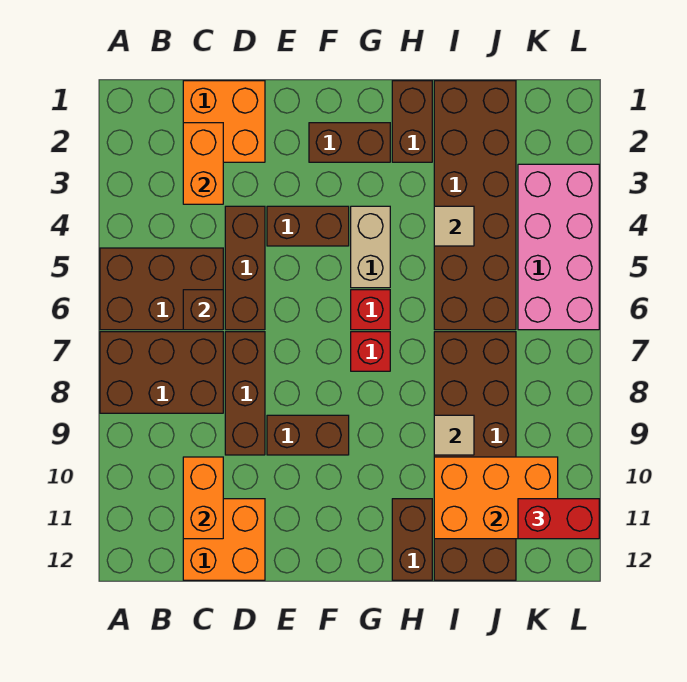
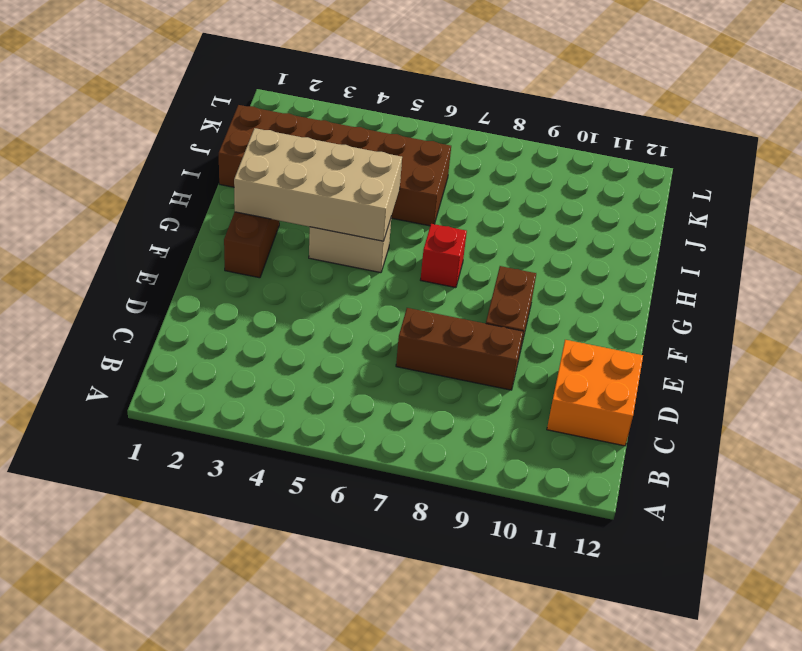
tan brick G2:H5 level 2 -> none
none -> brown brick A5:C6 level 1
none -> brown brick A7:C8 level 1
none -> orange brick C1:D2 level 1

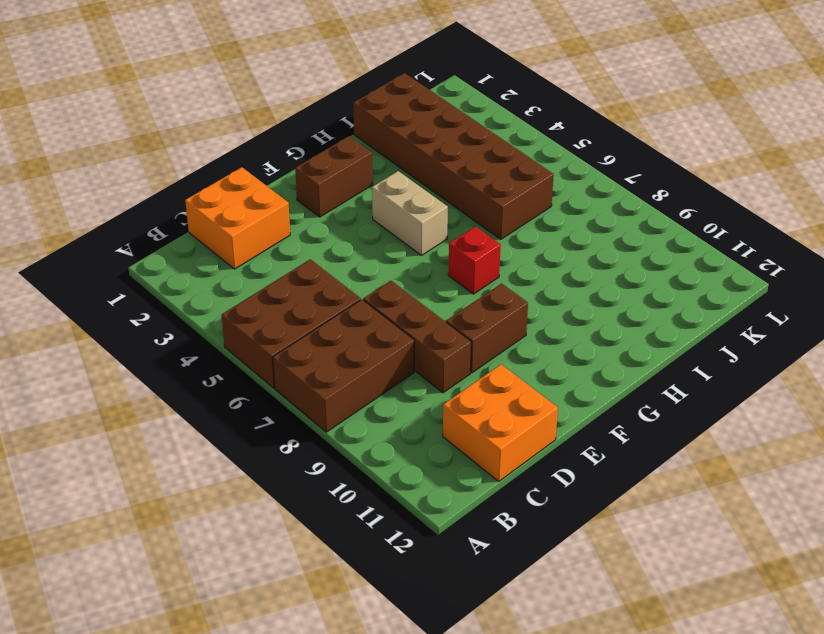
none -> brown brick D4:D6 level 1
none -> brown brick E4:F4 level 1
none -> red brick G6 level 1

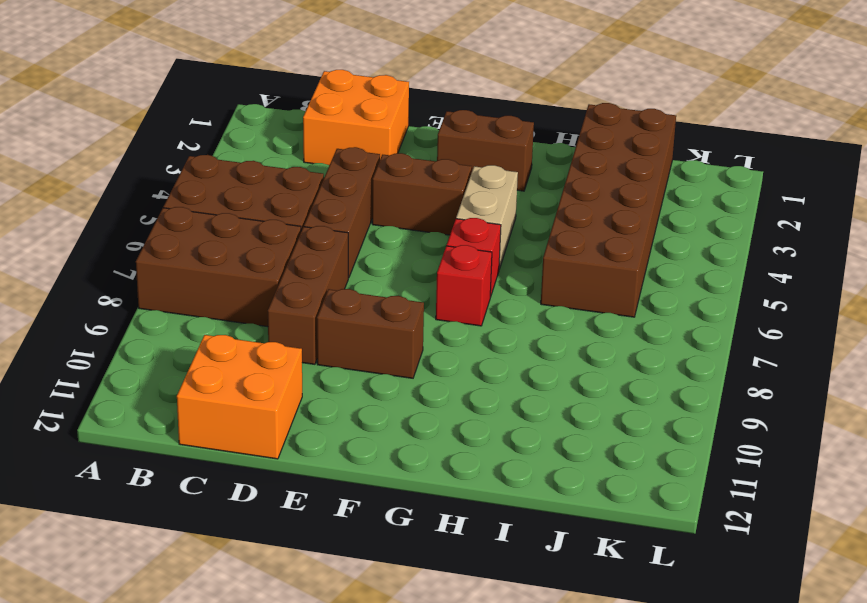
none -> brown brick H1:H2 level 1
none -> brown brick H11:H12 level 1
none -> brown brick I7:J12 level 1

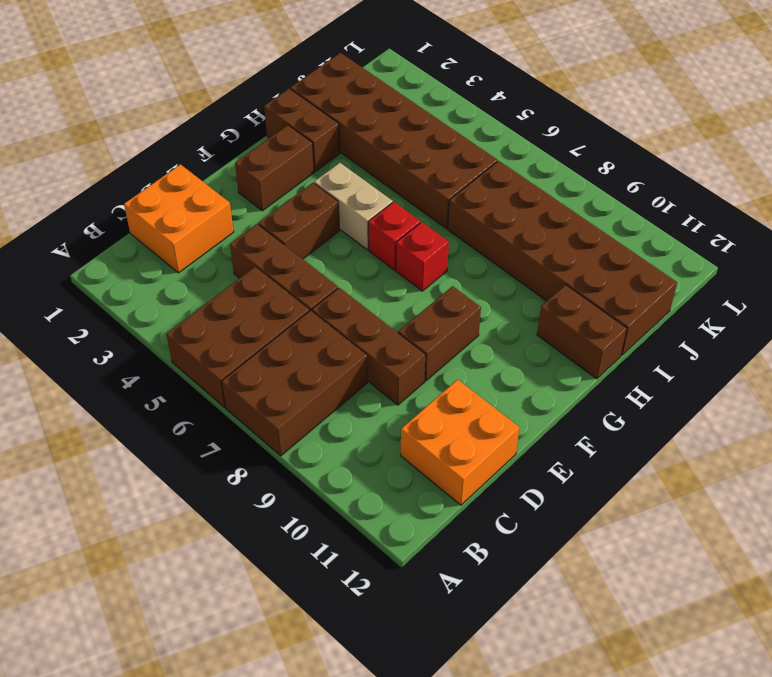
none -> pink brick K3:L6 level 1
none -> orange brick C2:C3 level 2
none -> brown brick C6 level 2

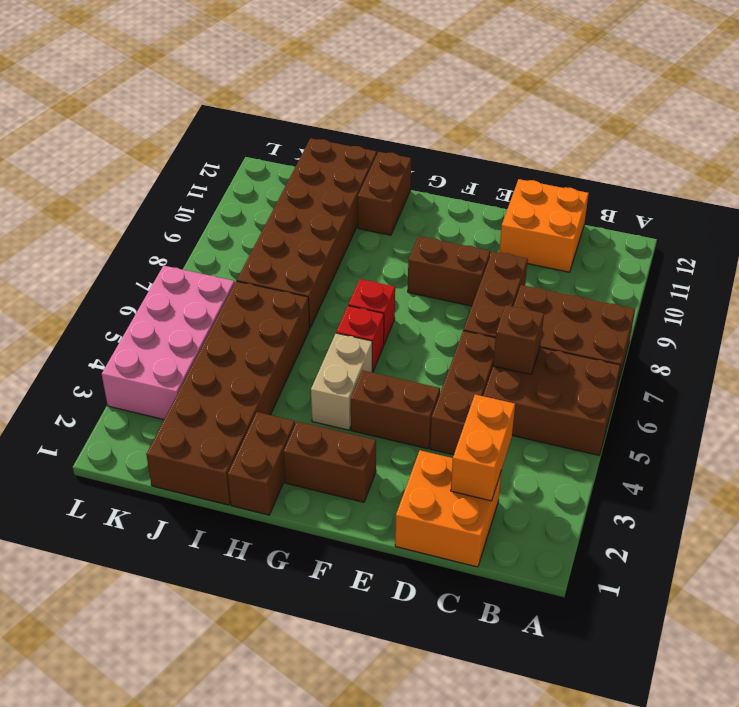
none -> orange brick C10:C11 level 2
none -> tan tile I4 level 2
none -> tan tile I9 level 2

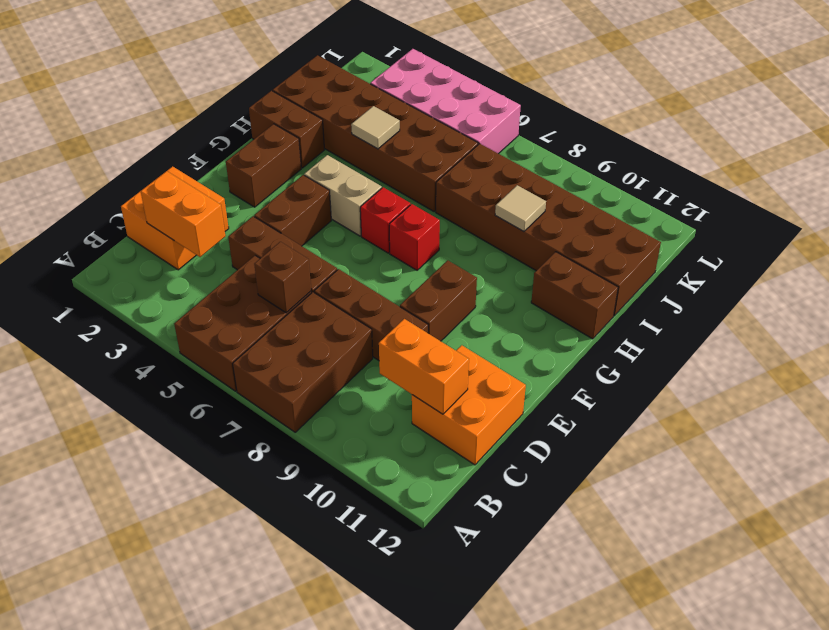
none -> orange brick I10:K11 level 2
none -> red brick K11:L11 level 3

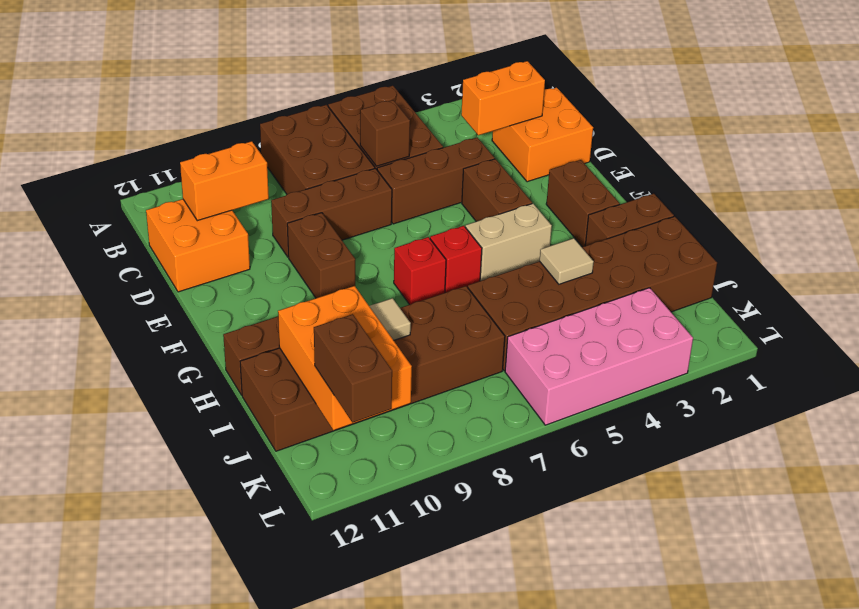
brown brick K11:L11 level 3 -> red brick K11:L11 level 3

